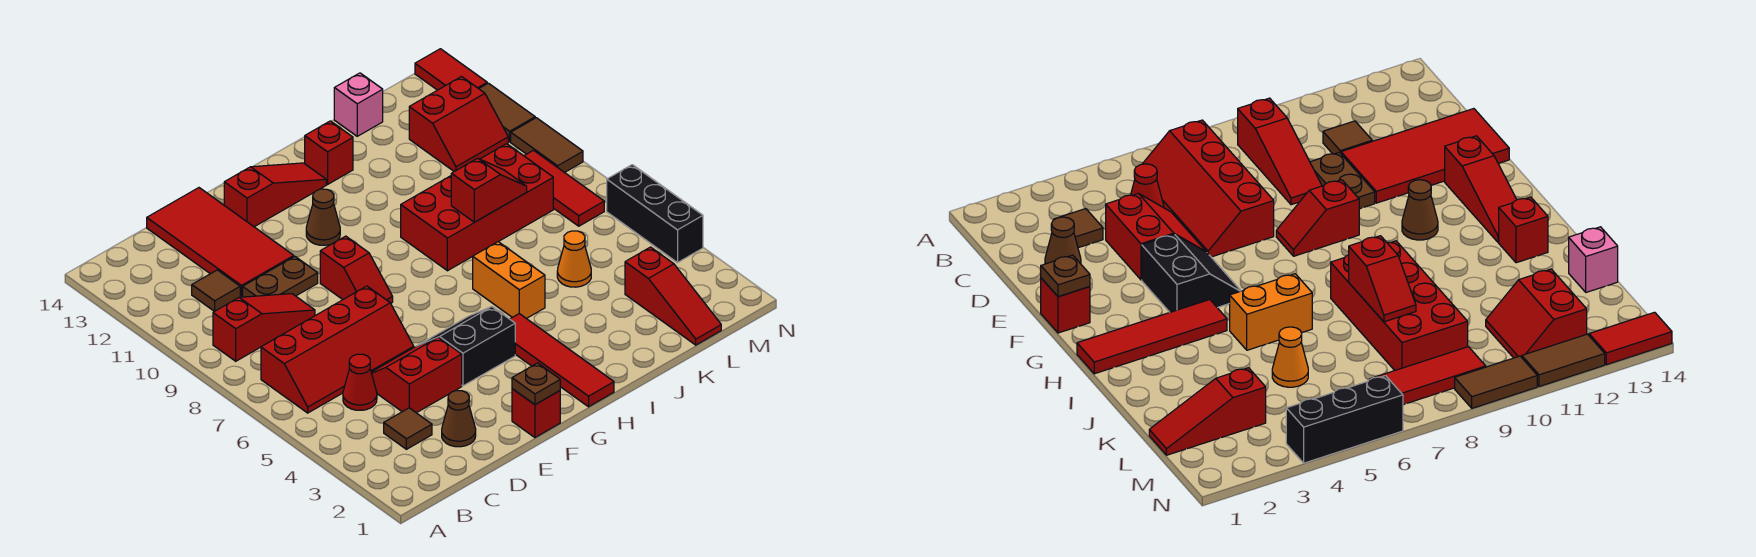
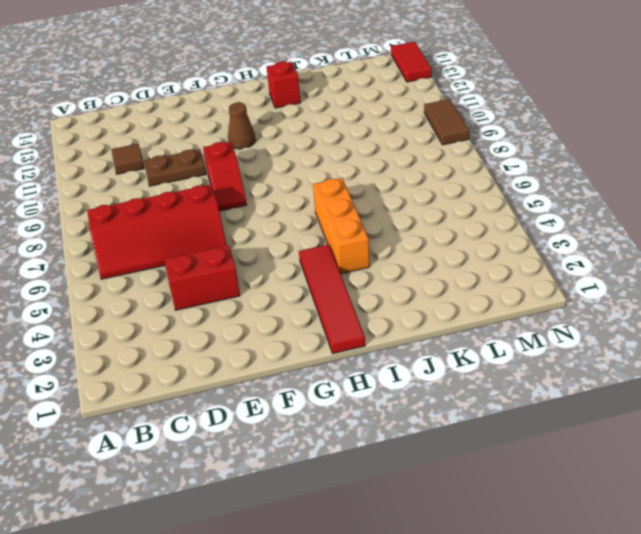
orange brick I4:I6 level 1 -> orange brick I5:I6 level 1
none -> red slope B9:D9 level 1 top B
none -> brown tile C3 level 1
none -> red cone C5 level 1

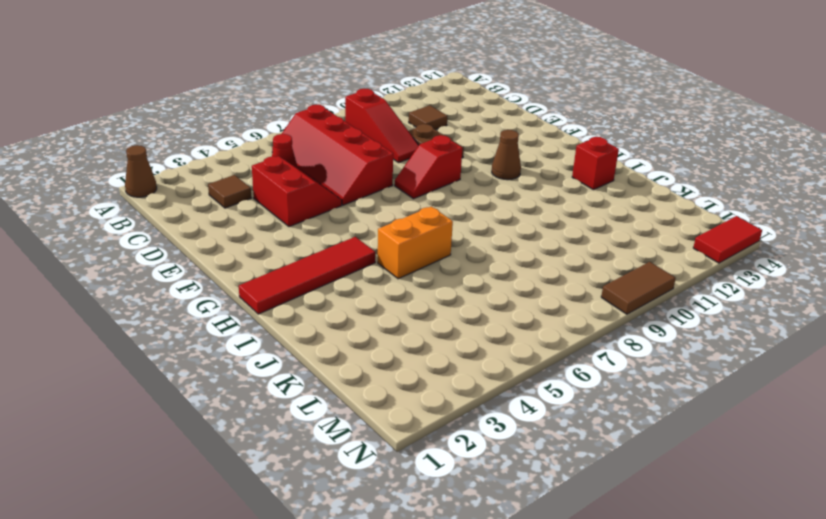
brown cone A1 level 1 -> brown cone D2 level 1
none -> red tile D11:E14 level 1
none -> red brick F1 level 1
none -> black slope F4:G5 level 1 top 4

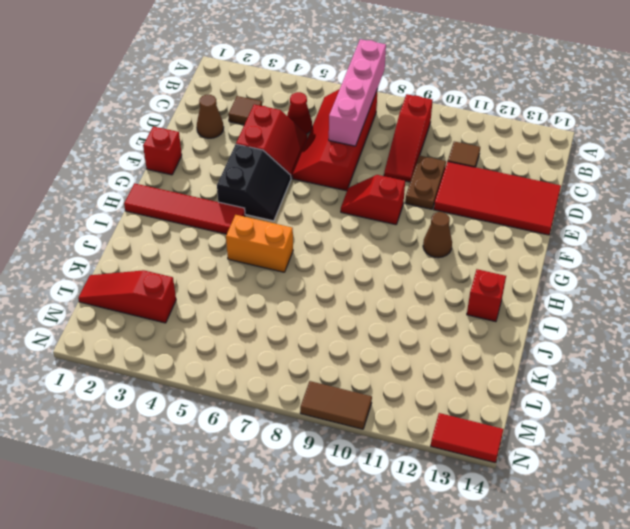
pink brick A7:D7 level 2 -> none
none -> red slope F13:H13 level 1 top F
none -> red brick I8:L9 level 1
none -> orange cone K5 level 1

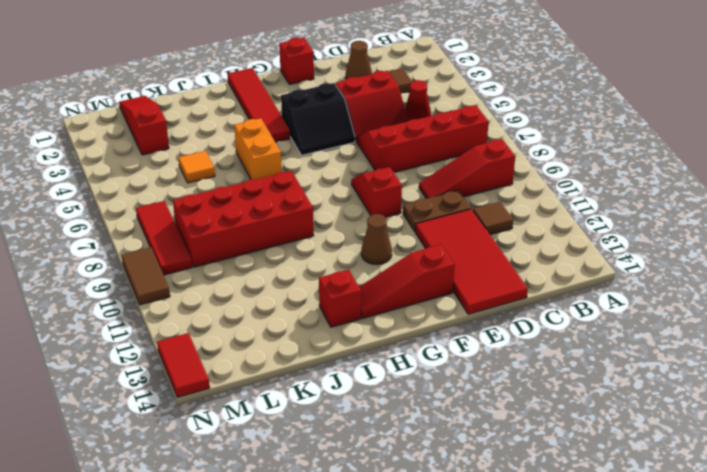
orange tile K5 level 1 -> orange cone K5 level 1
none -> pink brick K14 level 1
none -> red slope L11:M12 level 1 top 12
none -> black brick N4:N6 level 1

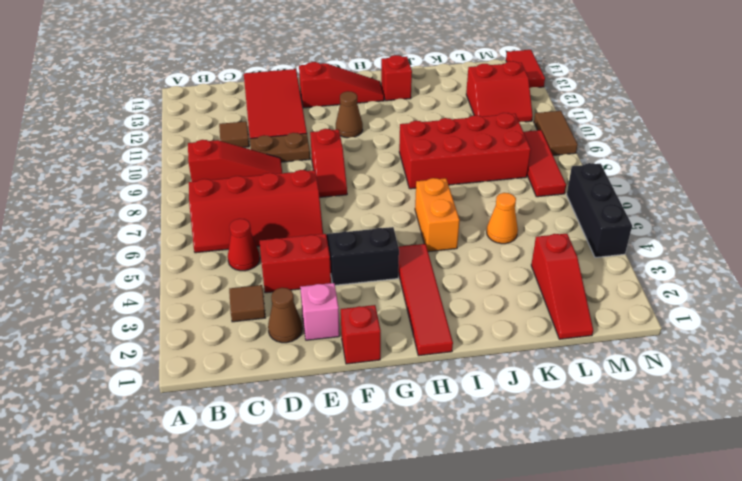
pink brick E2 level 1 -> pink brick K14 level 1
none -> brown tile N11:N12 level 1
none -> brown plate F1 level 2
none -> red slope J8:K8 level 2 top J

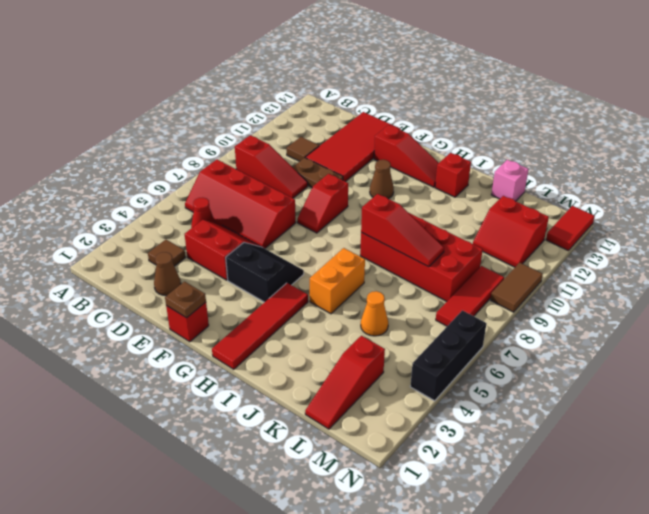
red slope I8:K8 level 2 top I -> red slope J8:K8 level 2 top J
none -> brown tile N11:N12 level 1

